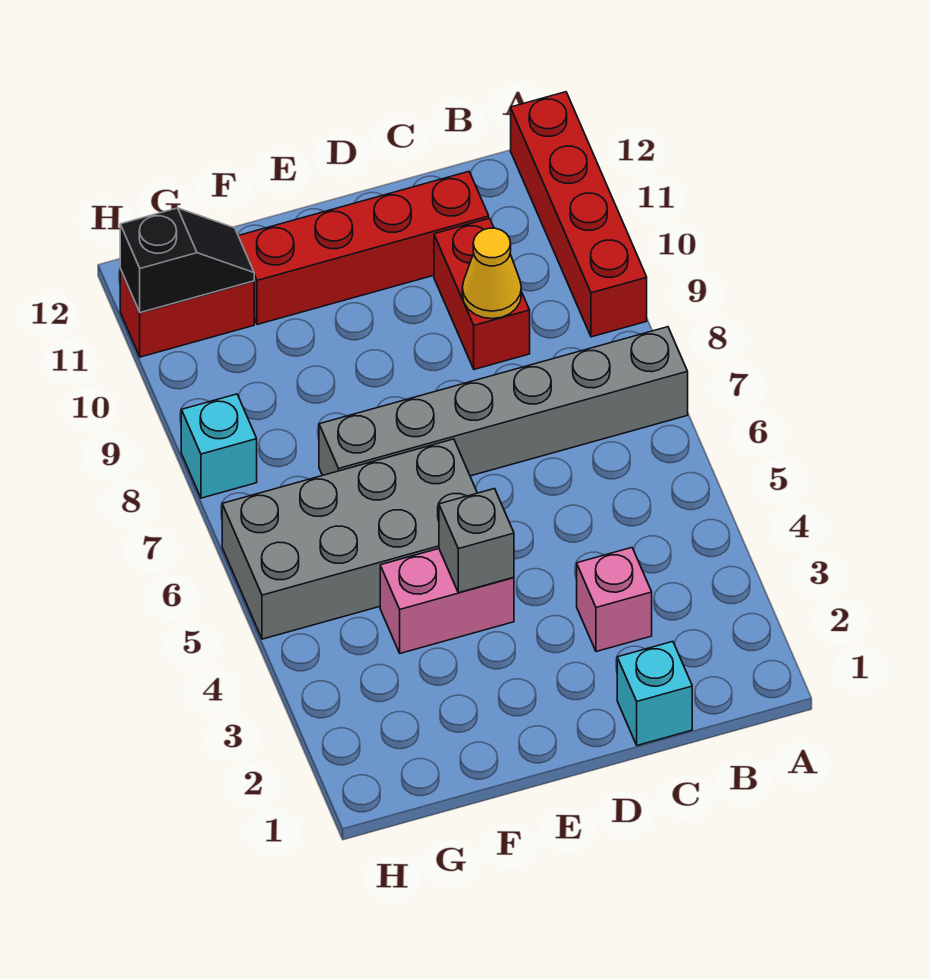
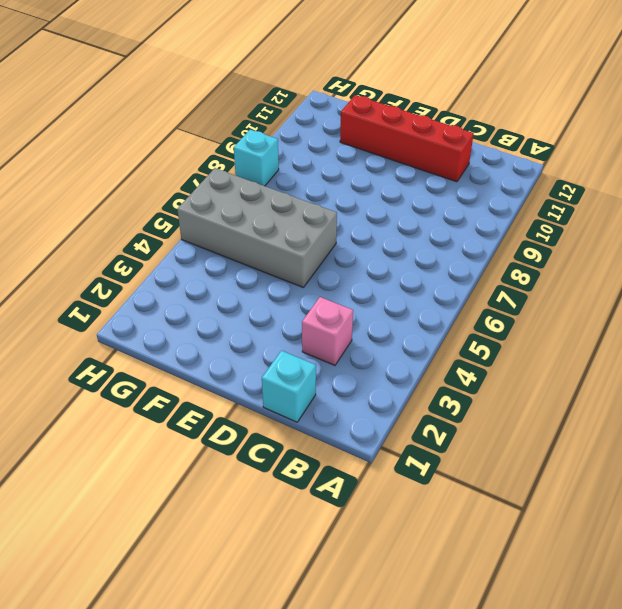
none -> grey brick A7:F7 level 1
none -> red brick A9:A12 level 1
none -> red brick C9:C10 level 1

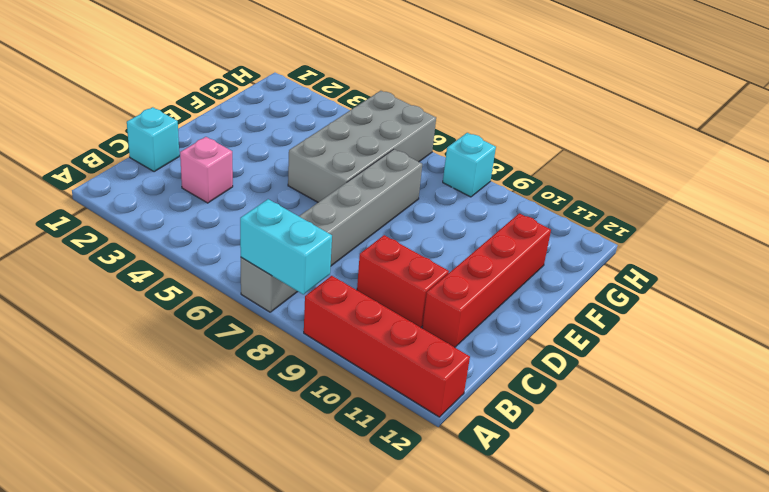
cyan brick A7:A8 level 2 -> none
none -> pink brick E4:F4 level 1
none -> red brick G11:H11 level 1
none -> yellow cone C9 level 2

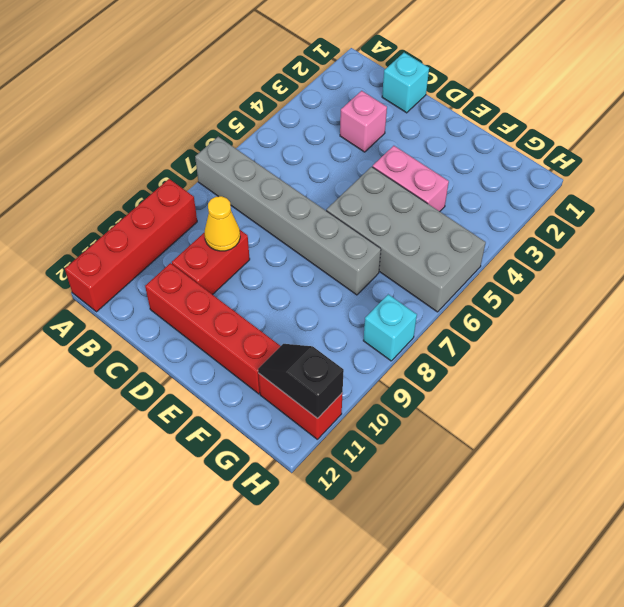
none -> grey brick E4 level 2

